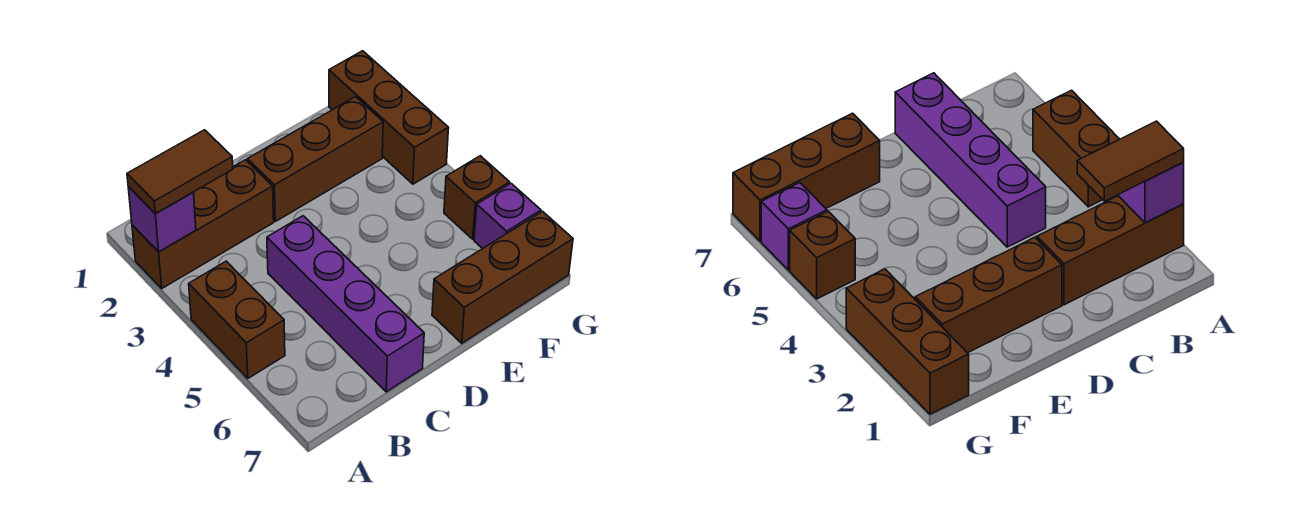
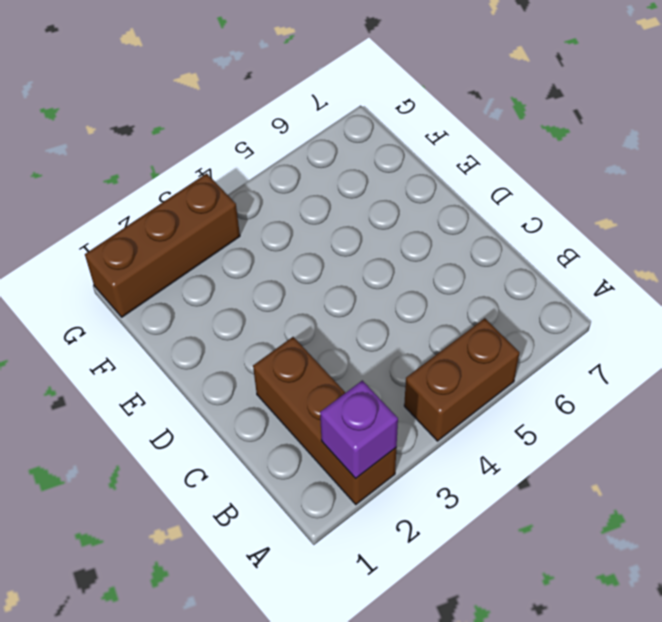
none -> purple brick C4:C7 level 1
none -> brown brick D2:F2 level 1

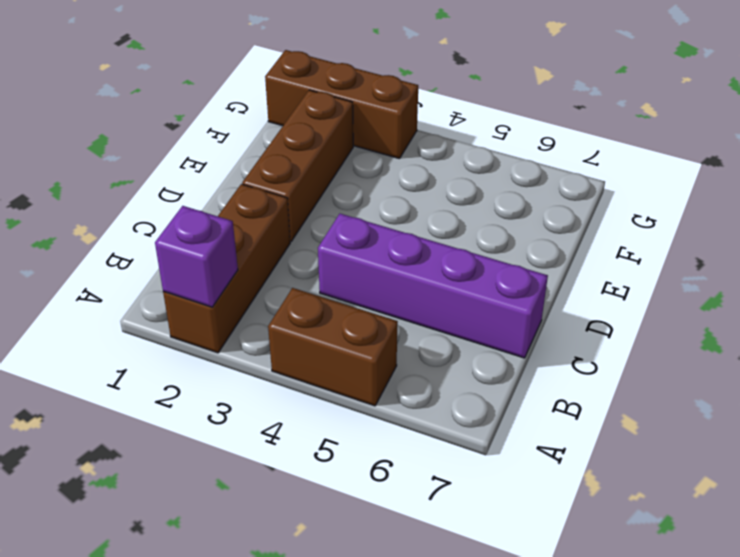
none -> brown brick E7:G7 level 1
none -> brown brick G5 level 1

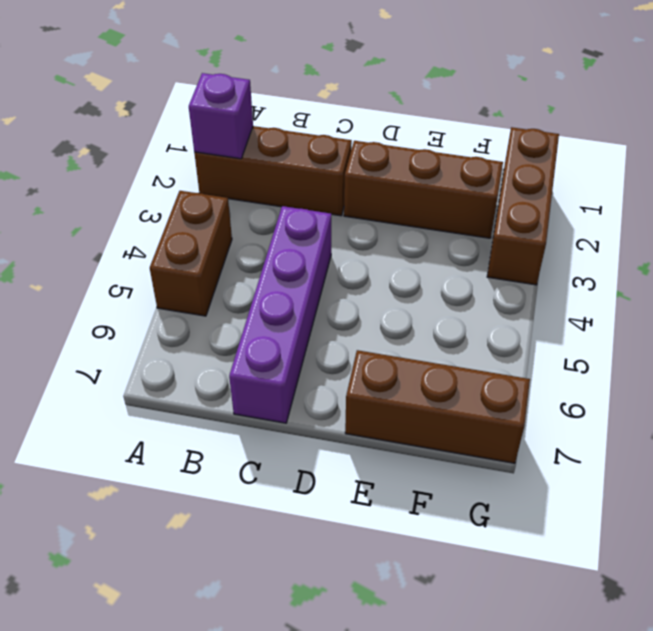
none -> brown brick G5 level 1
none -> purple brick G6 level 1

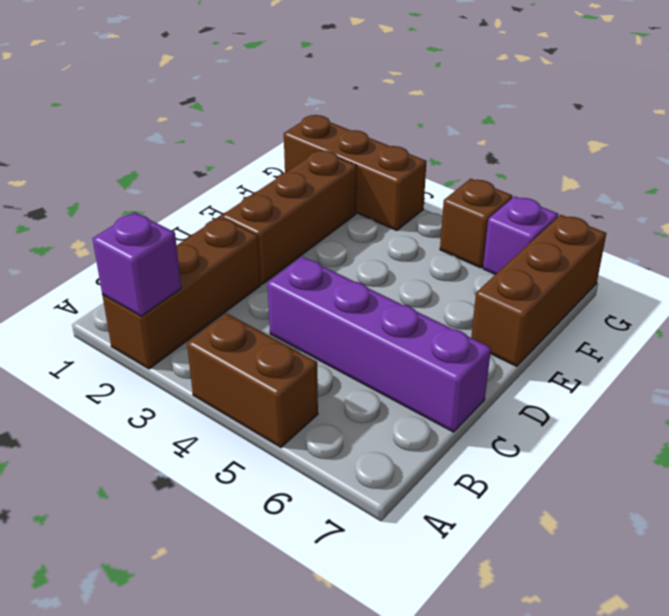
none -> brown tile A2:B2 level 3

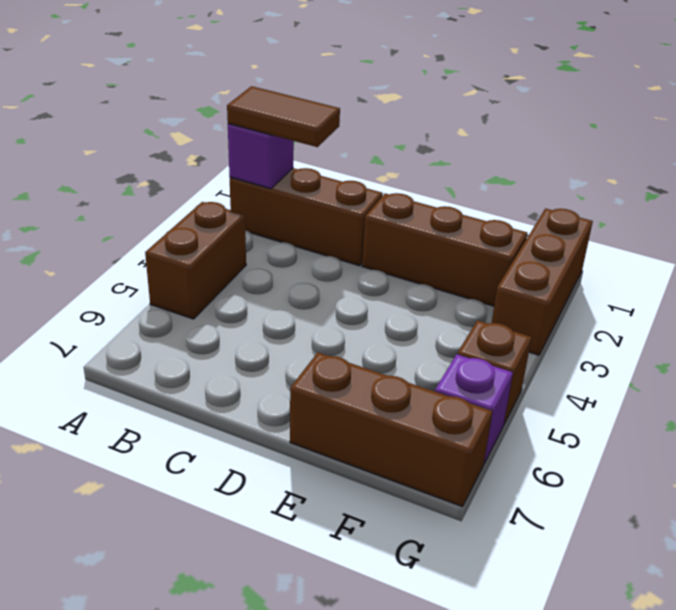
none -> purple brick C4:C7 level 1

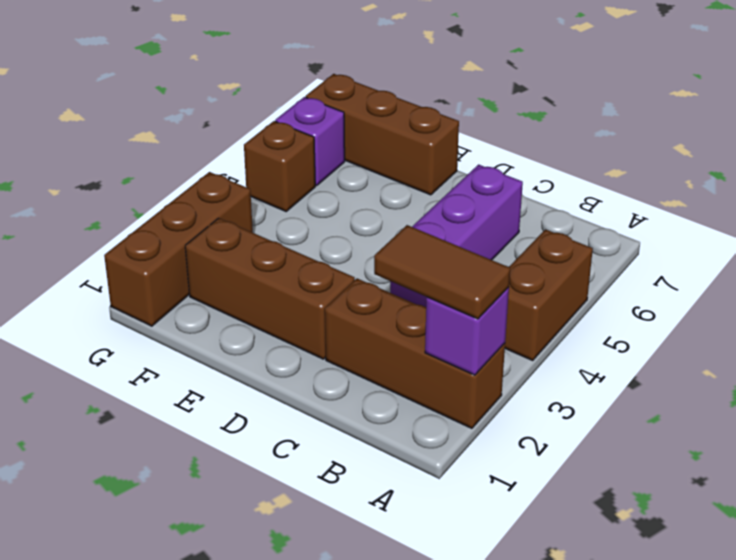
purple brick C4:C6 level 1 -> purple brick C4:C7 level 1

